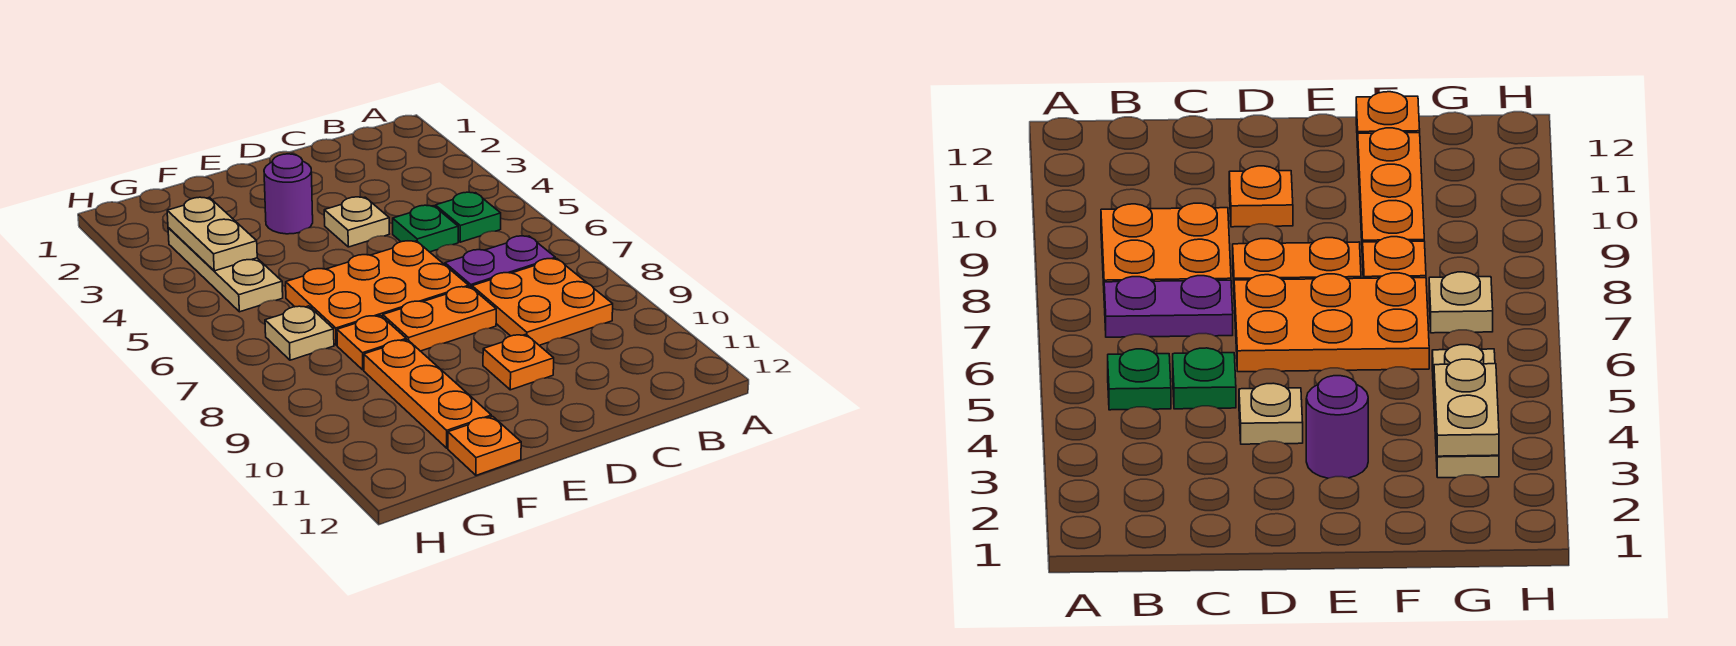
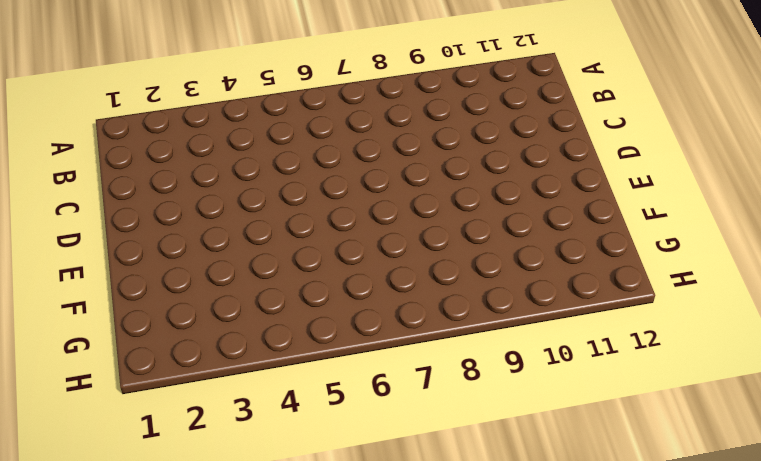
none -> green plate B5 level 1
none -> purple plate B7:C7 level 1
none -> orange plate B8:C9 level 1

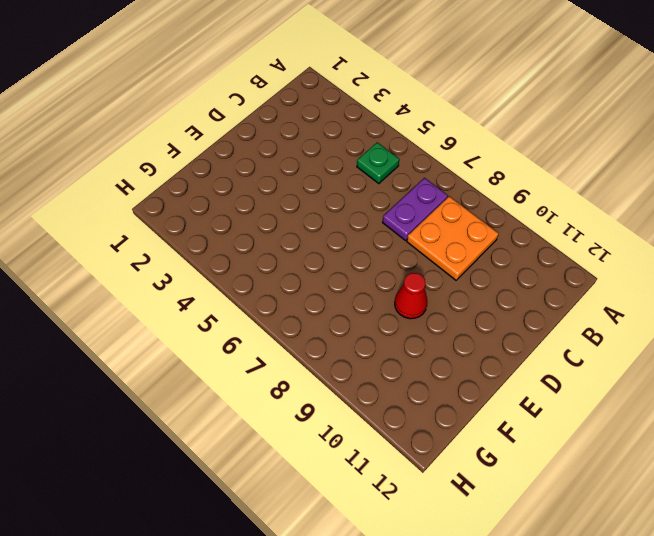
red cone E9 level 1 -> none
none -> green plate C5 level 1
none -> tan plate D4 level 1
none -> orange plate D6:F7 level 1

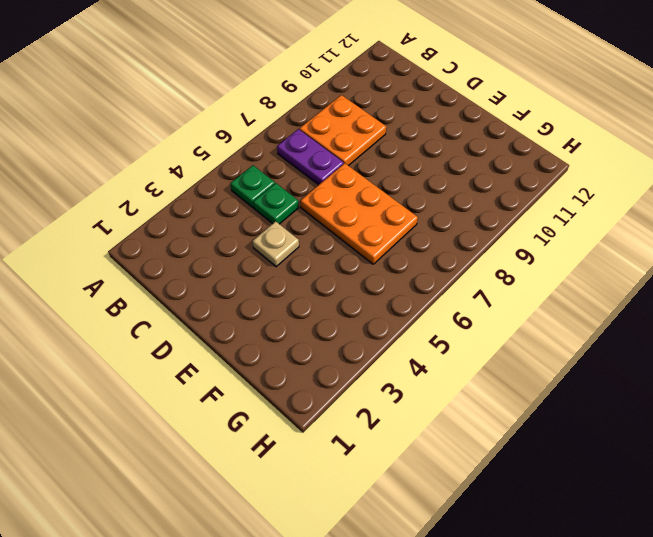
none -> orange plate D8:E8 level 1
none -> orange plate D10 level 1
none -> purple round brick E3 level 1

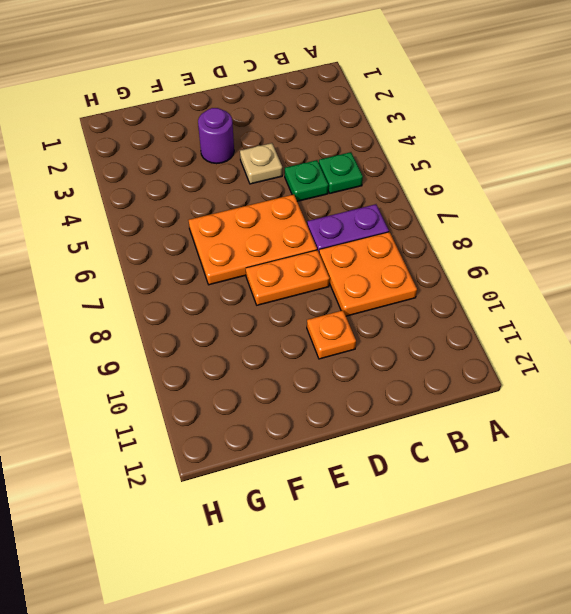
none -> orange plate F8 level 1
none -> orange plate F9:F11 level 1
none -> orange plate F12 level 1

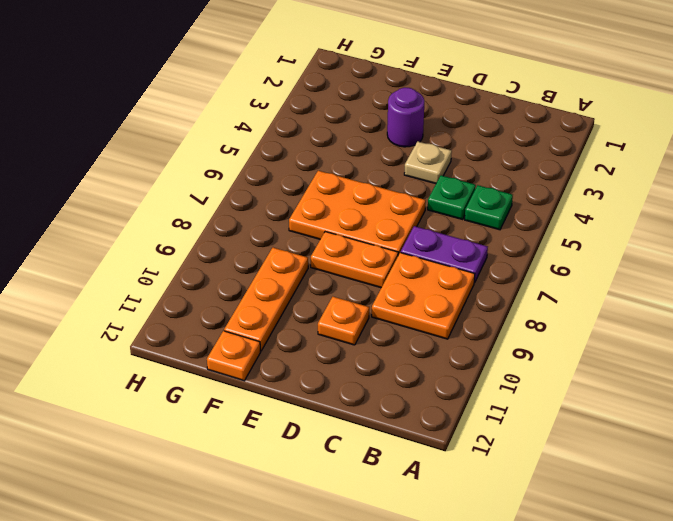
none -> orange plate F8 level 1
none -> tan plate G3:G5 level 1
none -> tan plate G7 level 1

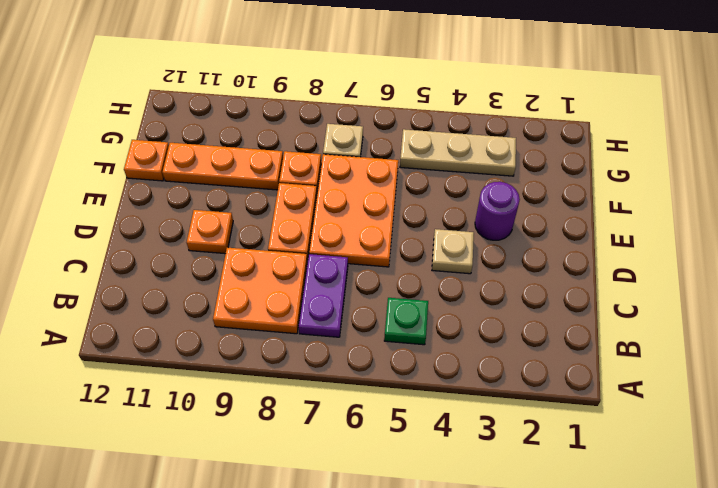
none -> green plate C5 level 1
none -> tan plate G3:G4 level 2

